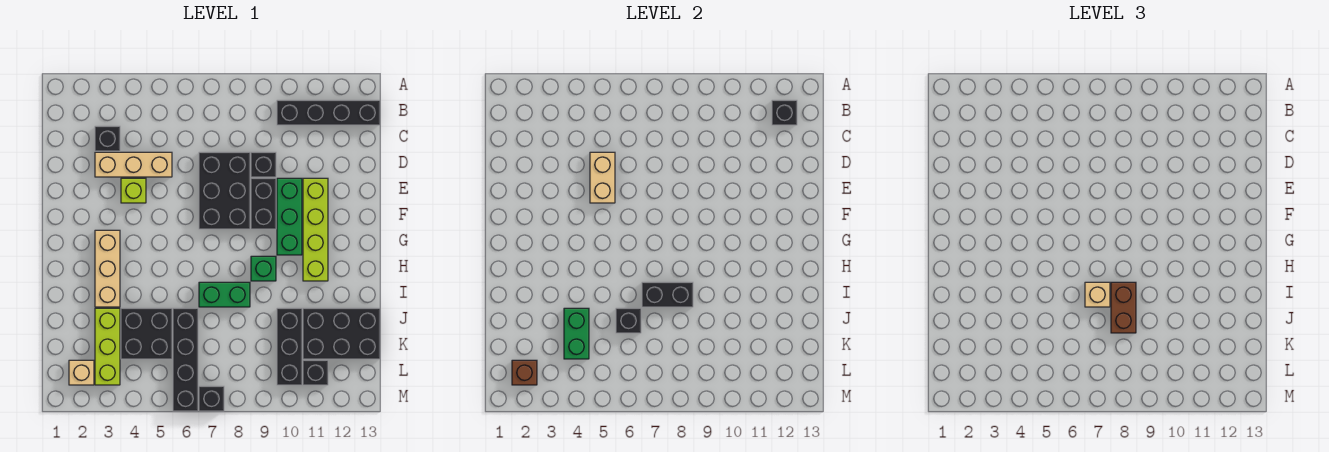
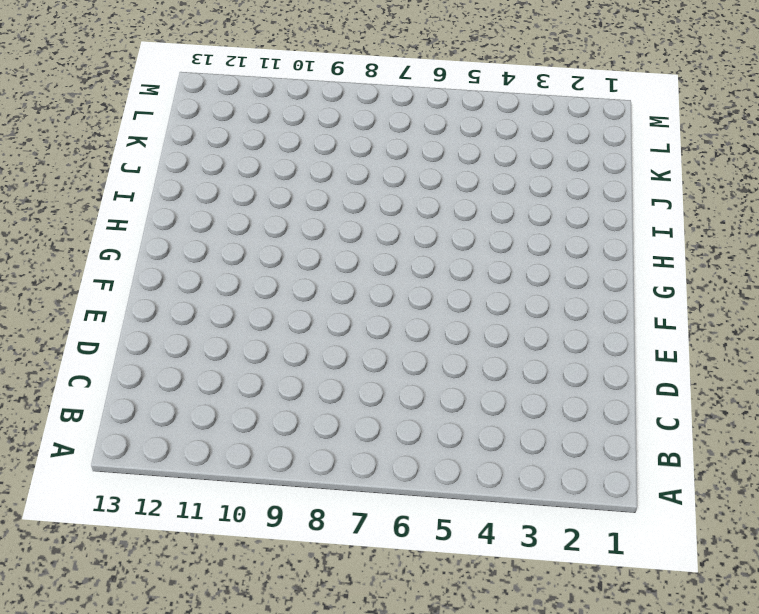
none -> black brick B10:B13 level 1
none -> black brick C3 level 1
none -> tan brick D3:D5 level 1

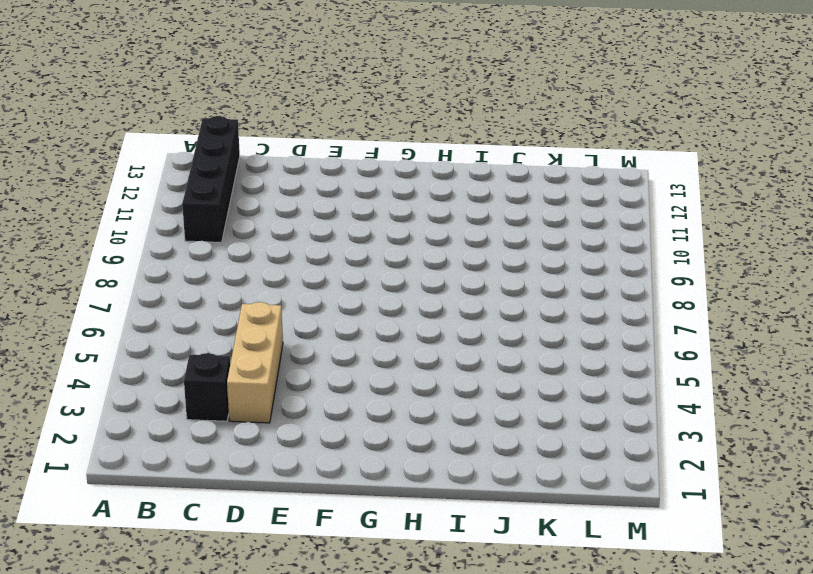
none -> black brick D7:F8 level 1
none -> black brick D9 level 1
none -> lime brick E4 level 1

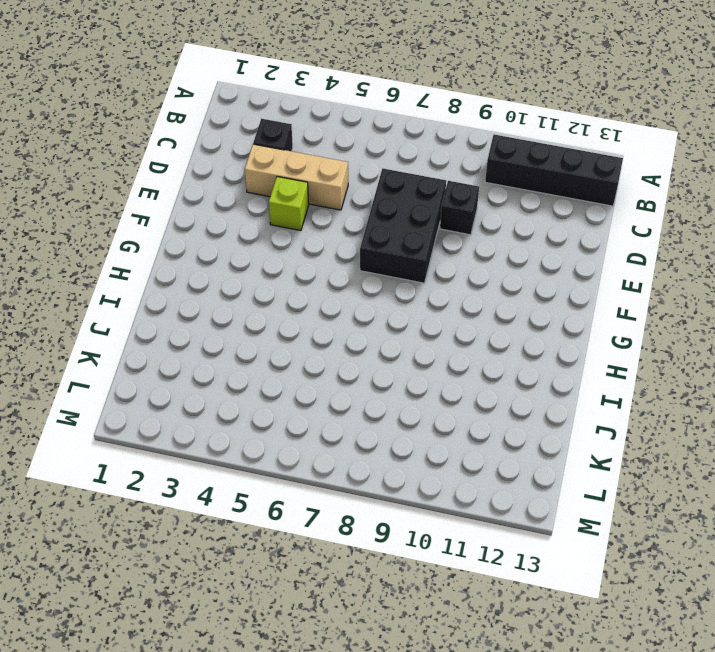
none -> black brick E9:F9 level 1
none -> green brick E10:G10 level 1
none -> lime brick E11:H11 level 1

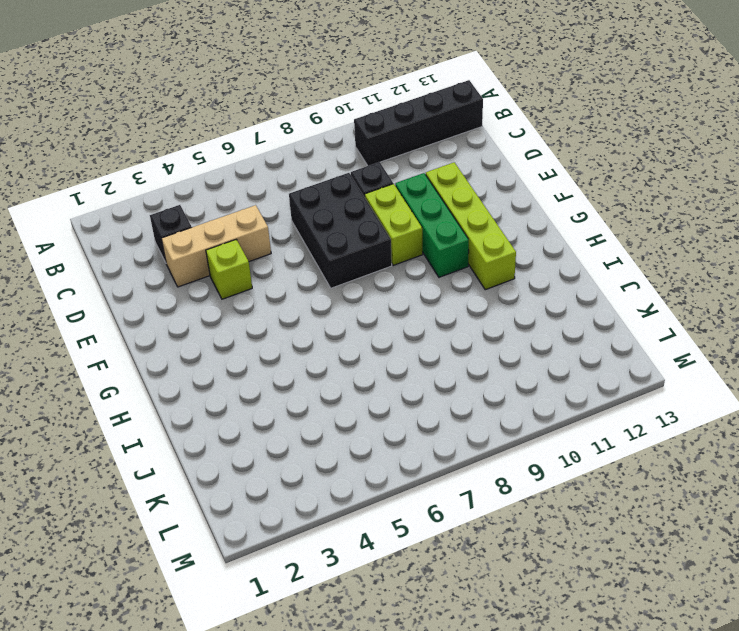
lime brick E9:F9 level 1 -> black brick E9:F9 level 1
none -> tan brick G3:I3 level 1
none -> green brick H9 level 1
none -> green brick I7:I8 level 1

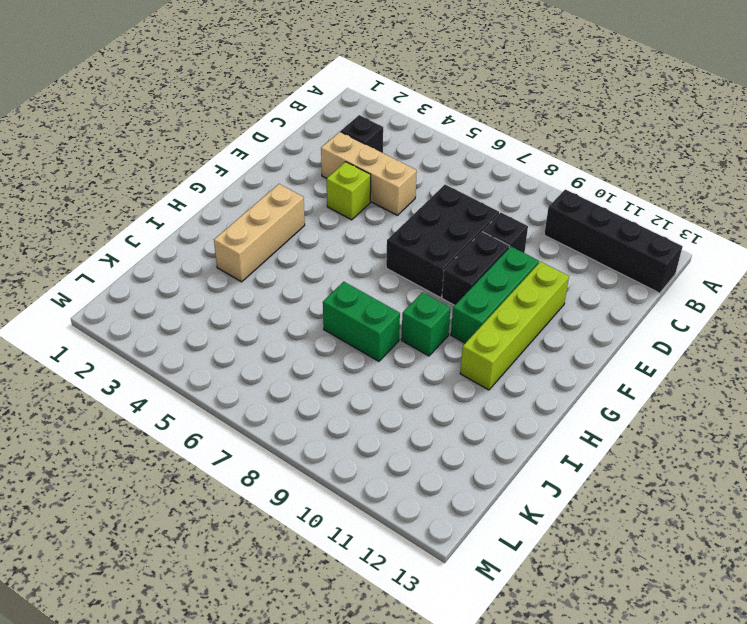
none -> lime brick J3:L3 level 1
none -> black brick J4:K5 level 1
none -> black brick J6:M6 level 1

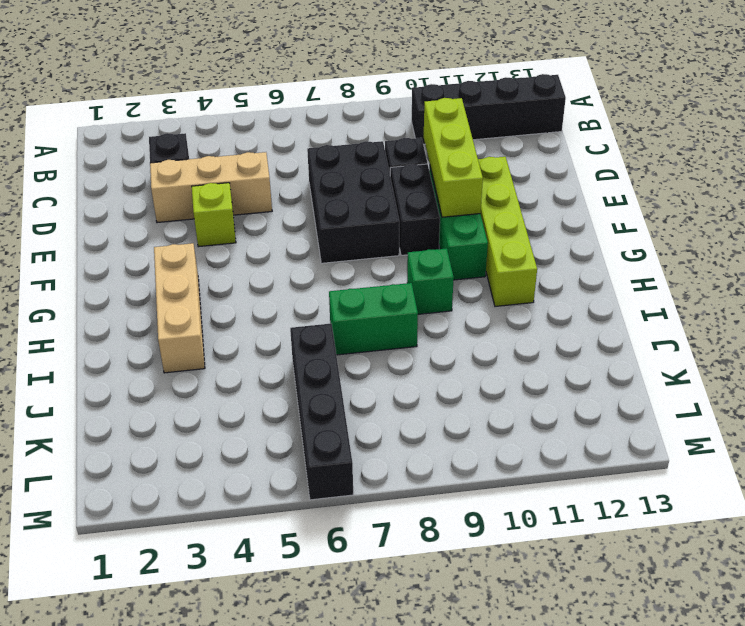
lime brick D10:F10 level 2 -> lime brick J3:L3 level 1
none -> black brick J4:K5 level 1
none -> black brick J10:L10 level 1
none -> black brick J11:K13 level 1

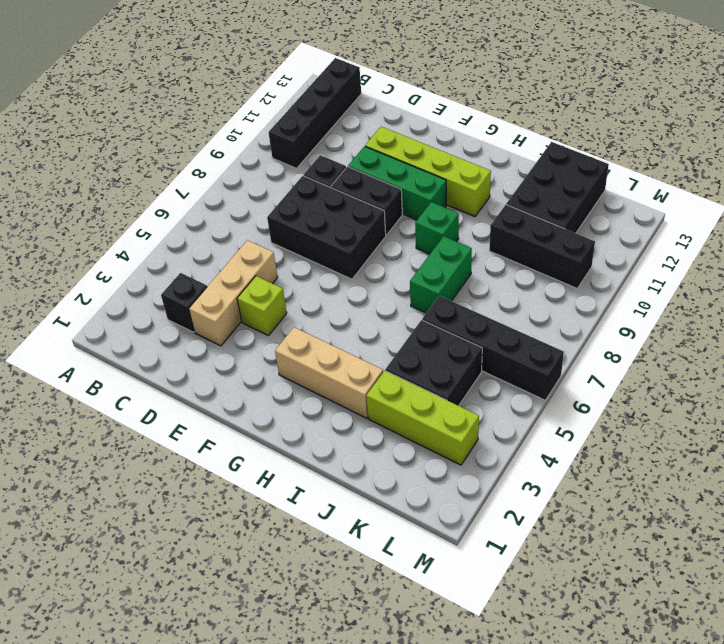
none -> tan brick L2 level 1
none -> black brick L11 level 1
none -> black brick M7 level 1

